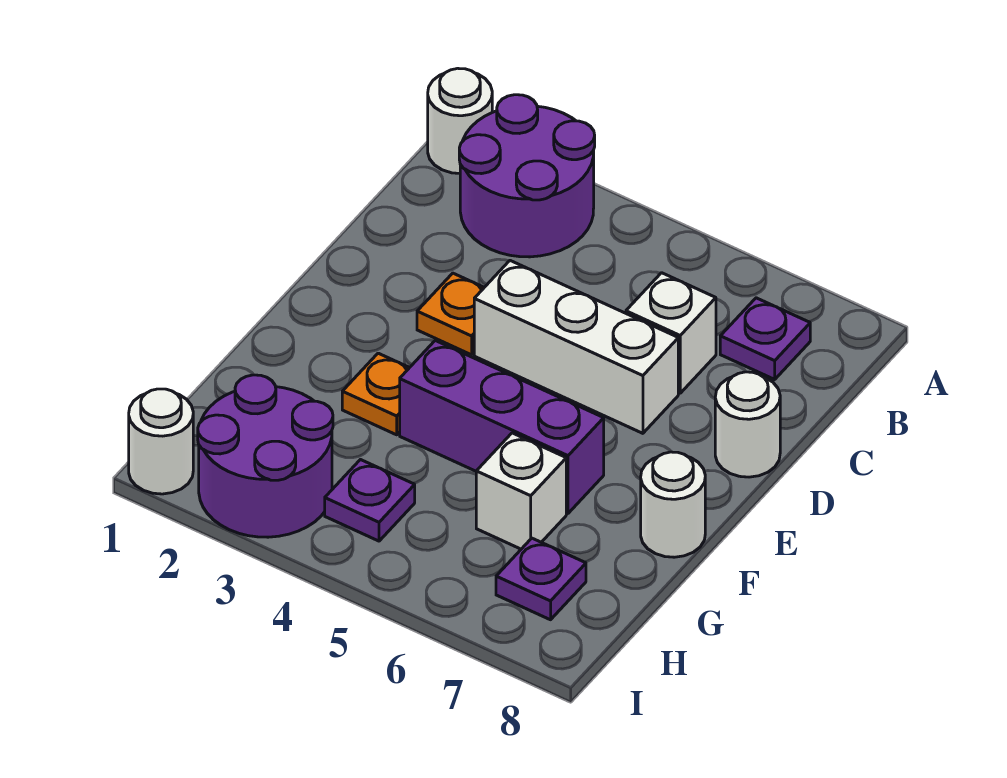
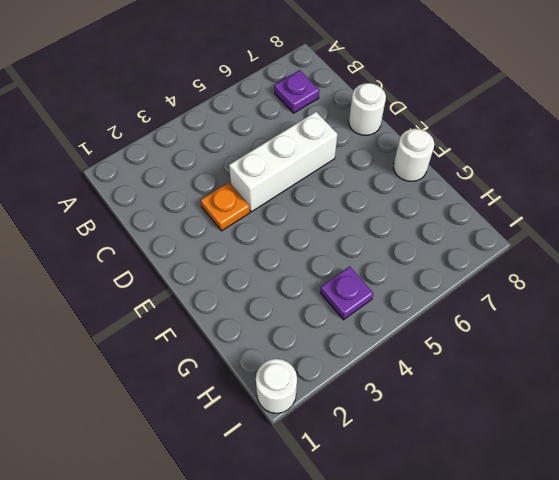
none -> white round brick A1 level 1
none -> purple round brick A2:B3 level 1
none -> white brick C6 level 1

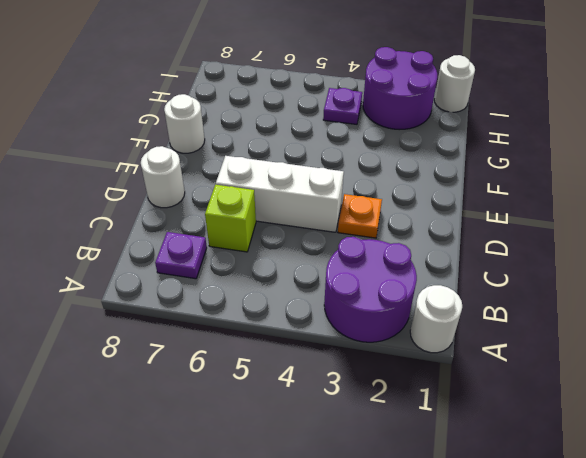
lime brick C6 level 1 -> white brick C6 level 1
none -> orange plate F3 level 1
none -> purple brick F4:F6 level 1
none -> white brick G6 level 1

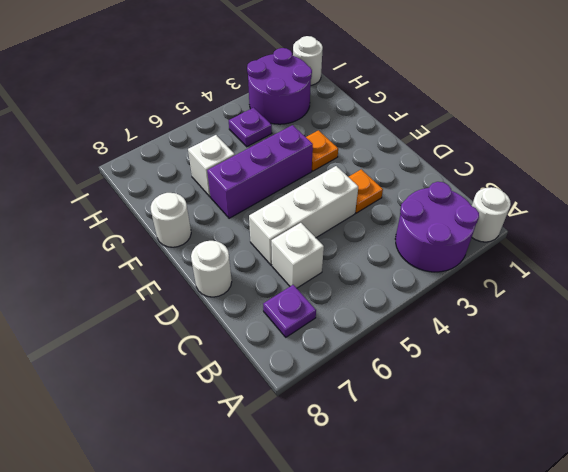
none -> purple plate H7 level 1

